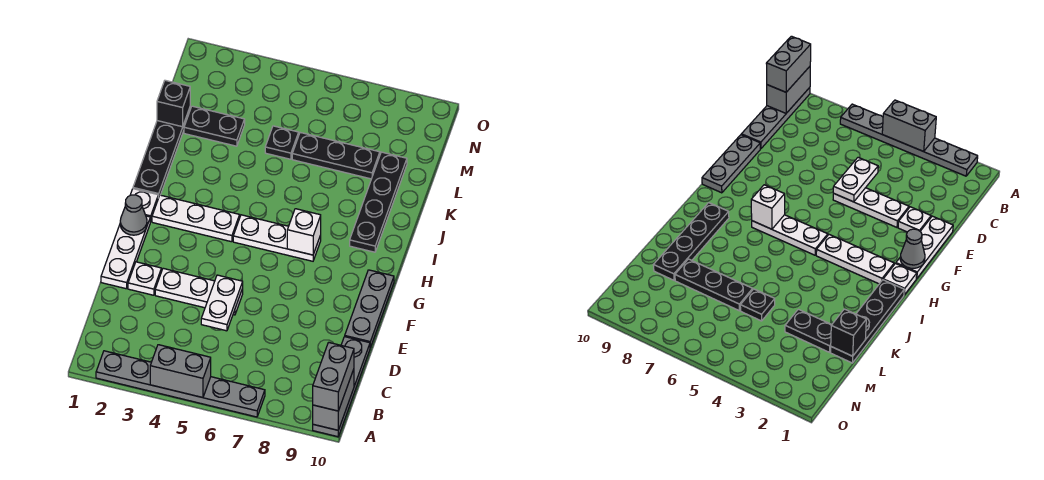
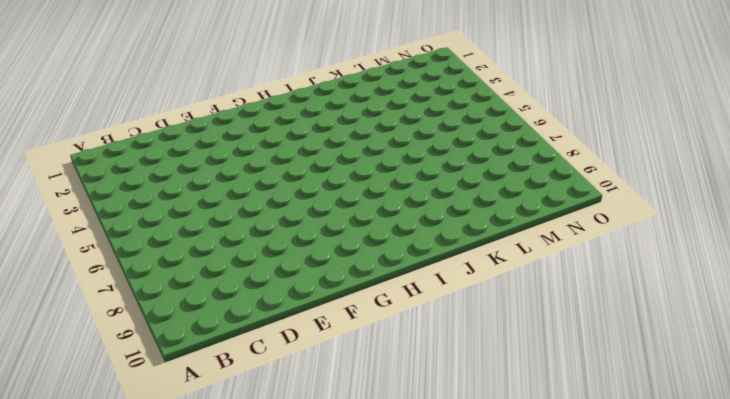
none -> grey plate A2:A7 level 1
none -> grey plate A10:D10 level 1
none -> white plate E1:G1 level 1

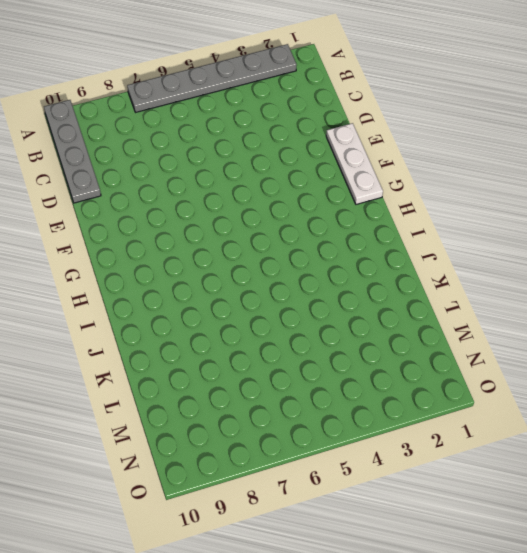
none -> white plate E2 level 1
none -> white plate E3:E5 level 1
none -> grey plate E10:G10 level 1

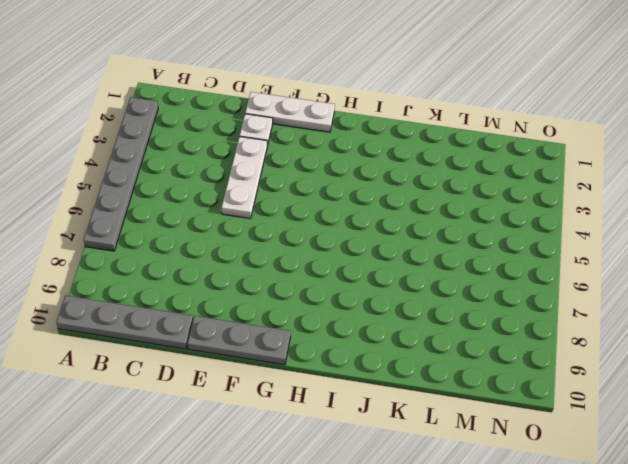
none -> white plate H1 level 1
none -> white plate H2:H4 level 1
none -> white plate H5:H7 level 1

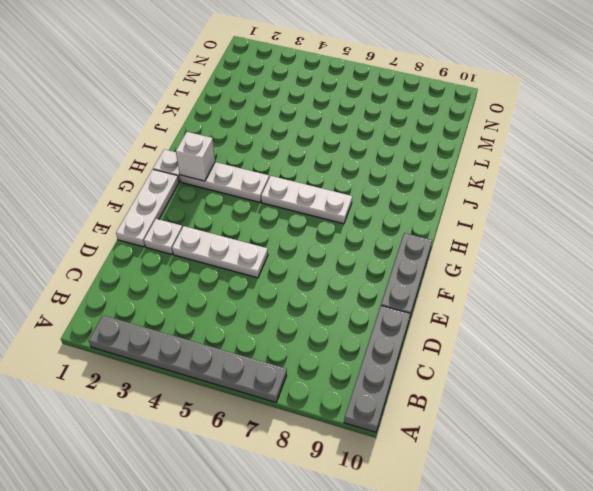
white brick H2 level 2 -> white brick H7 level 2
none -> black plate I1:L1 level 1
none -> black plate I9:L9 level 1
none -> black plate L2:L3 level 1

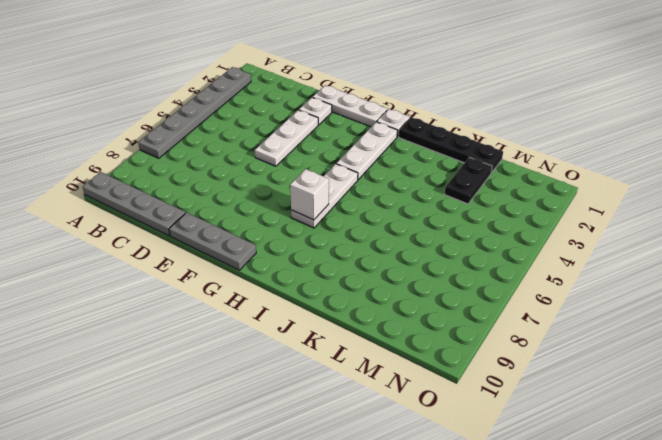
none -> black plate I9:L9 level 1
none -> black plate L5 level 1
none -> black plate L6:L8 level 1

